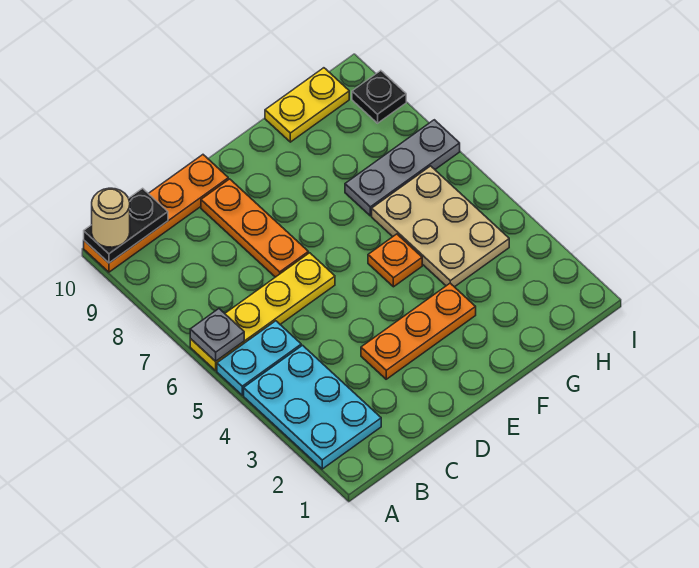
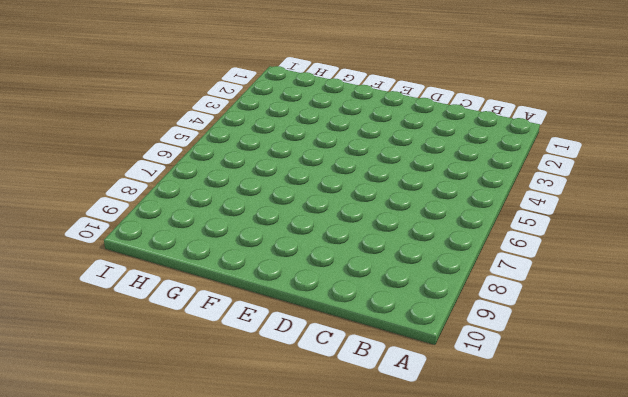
none -> cyan plate A2:B4 level 1
none -> cyan plate A5:B5 level 1
none -> yellow plate A6:D6 level 1

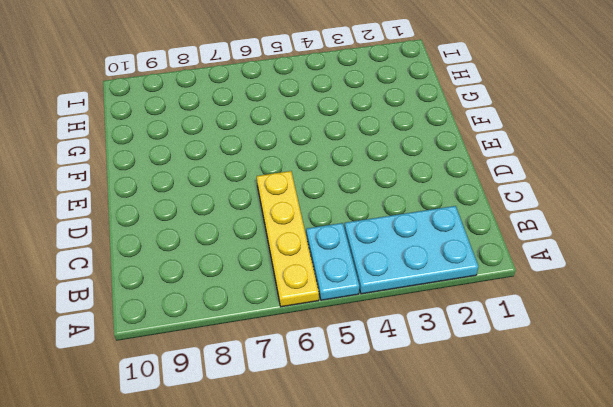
none -> orange plate A10:D10 level 1
none -> orange plate D3:F3 level 1
none -> orange plate D7:D9 level 1

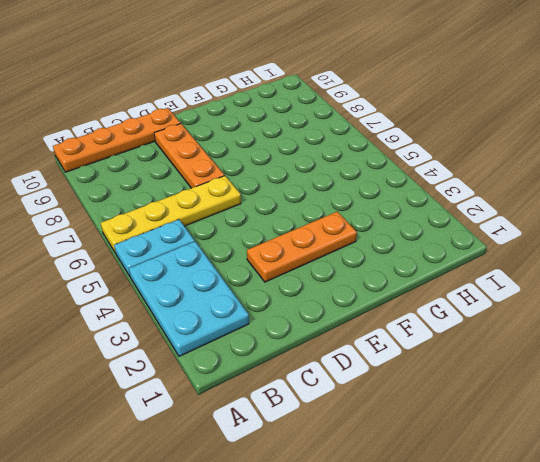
none -> orange plate F5 level 1
none -> tan plate G4:H6 level 1
none -> grey plate G7:I7 level 1

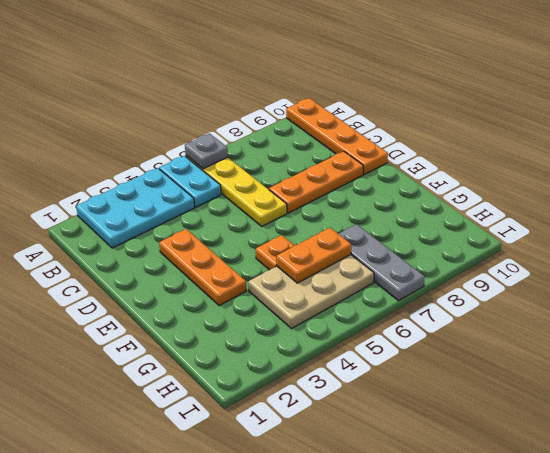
orange plate G5:G6 level 2 -> none
none -> yellow plate G10:H10 level 1
none -> black plate I9 level 1
none -> black plate A10:B10 level 2

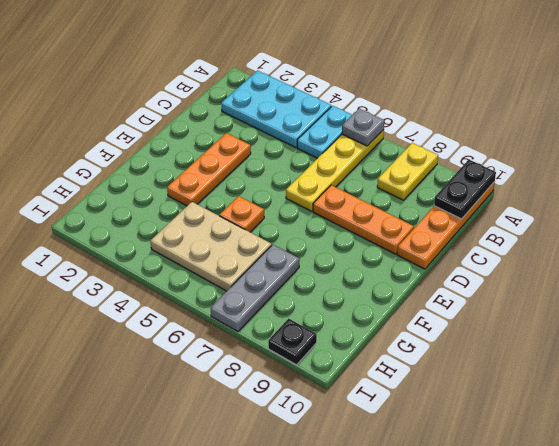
yellow plate A8:B8 level 1 -> yellow plate G10:H10 level 1
none -> tan round brick A10 level 3

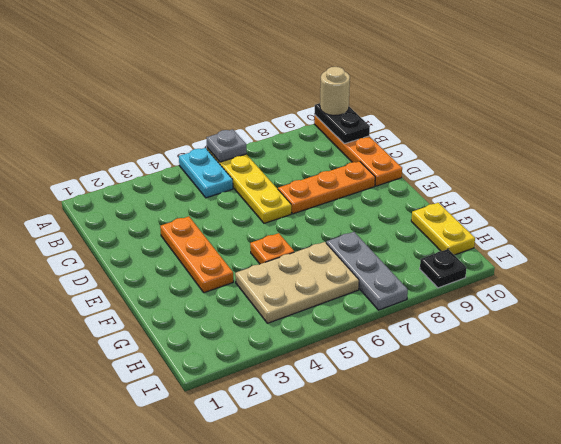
none -> cyan plate A2:B4 level 1

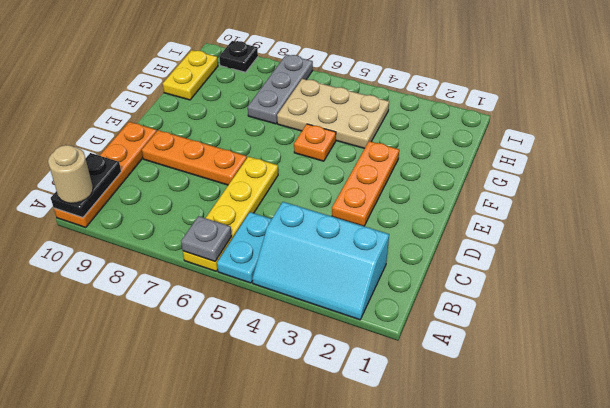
cyan slope A2:B4 level 1 top B -> cyan plate A2:B4 level 1

